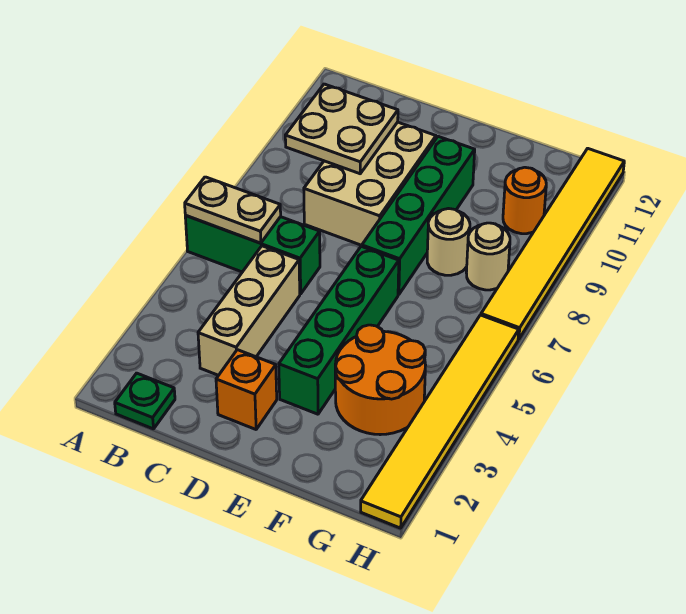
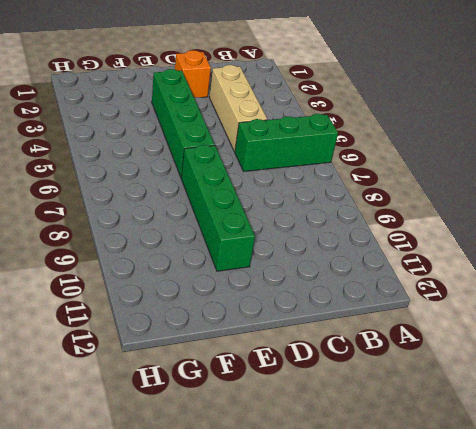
none -> green plate B1 level 1
none -> tan brick C8:D10 level 1
none -> orange round brick F3:G4 level 1

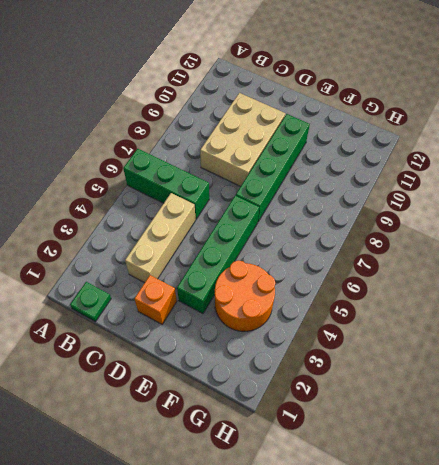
none -> tan round brick F8 level 1
none -> tan round brick G8 level 1
none -> orange round brick G10 level 1

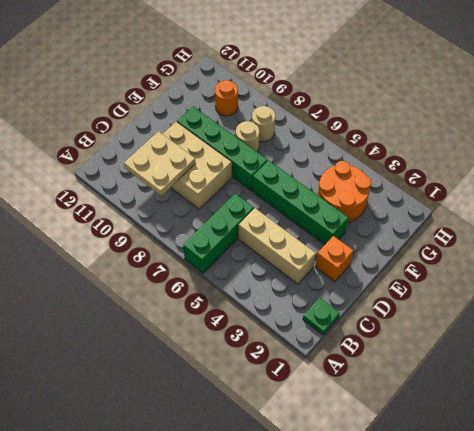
none -> yellow tile H1:H6 level 1
none -> yellow tile H7:H12 level 1
none -> tan plate A6:B6 level 2

